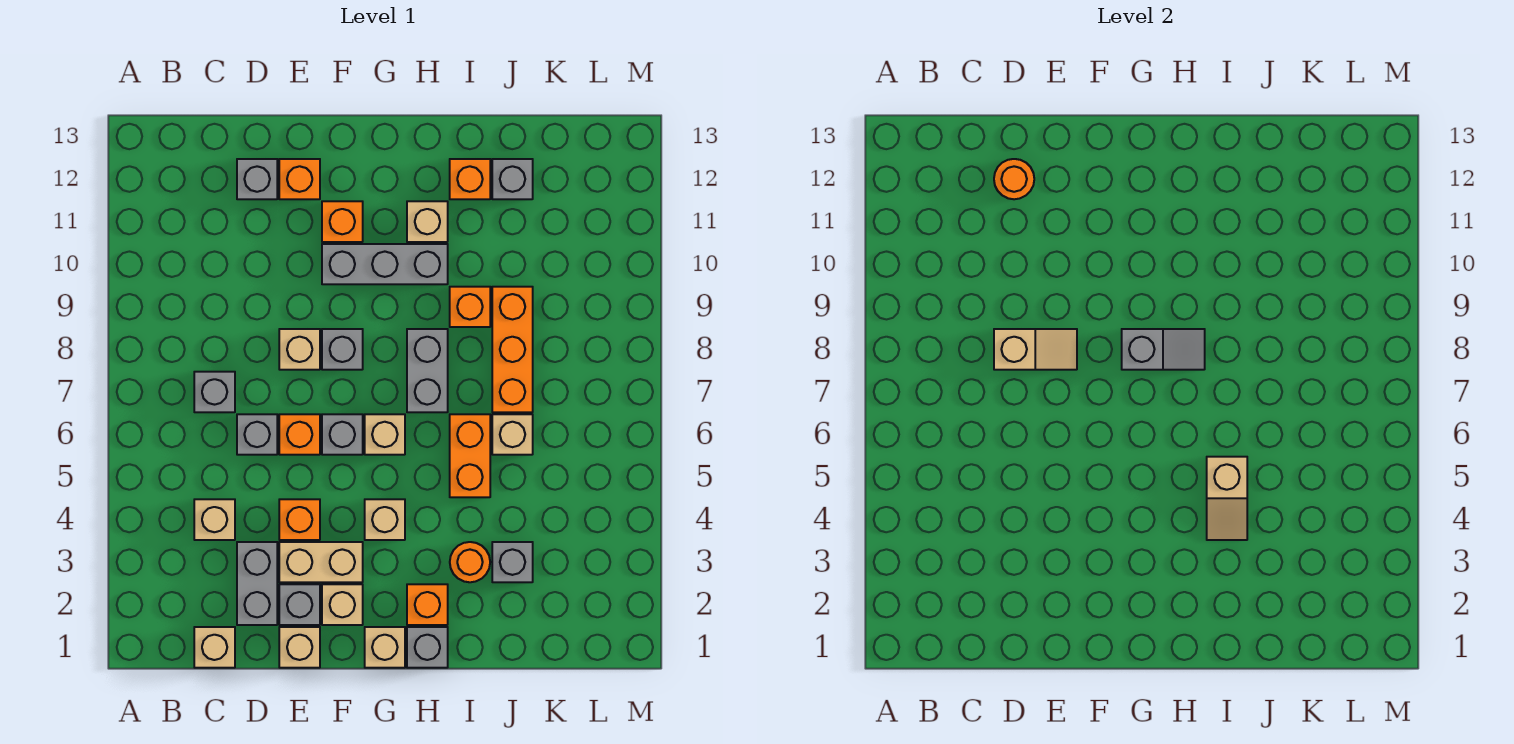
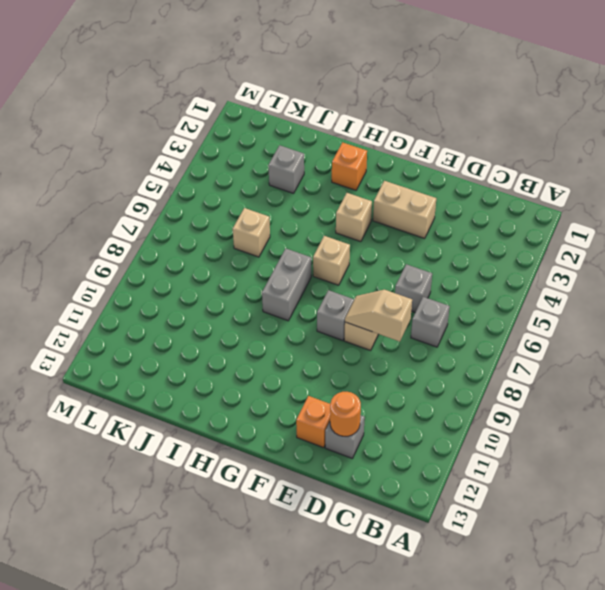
none -> tan brick C1 level 1
none -> tan brick C4 level 1
none -> grey brick D2:D3 level 1
none -> tan brick E1 level 1

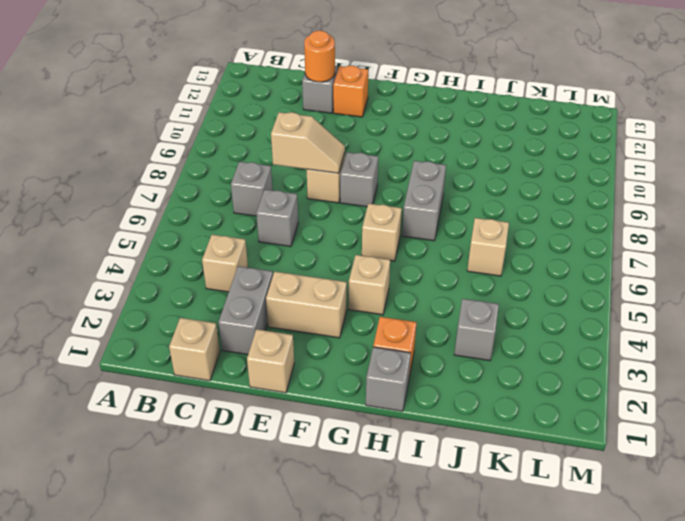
none -> grey brick E2 level 1
none -> orange brick E4 level 1
none -> orange brick E6 level 1
none -> tan brick F2 level 1

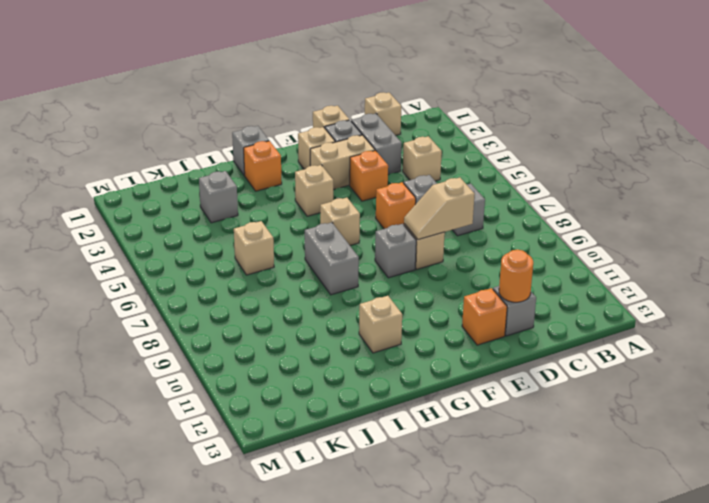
none -> grey brick F6 level 1
none -> grey brick F10:H10 level 1
none -> orange brick F11 level 1
none -> tan brick G1 level 1

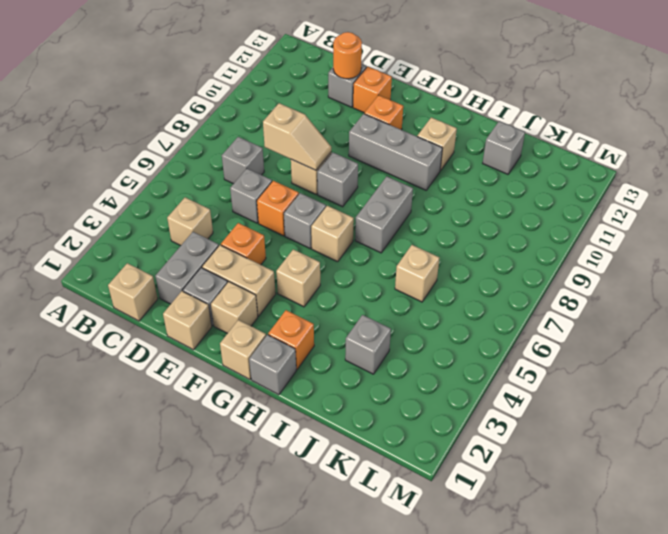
none -> orange round brick I3 level 1
none -> orange brick I5:I6 level 1
none -> orange brick I9 level 1
none -> orange brick I12 level 1

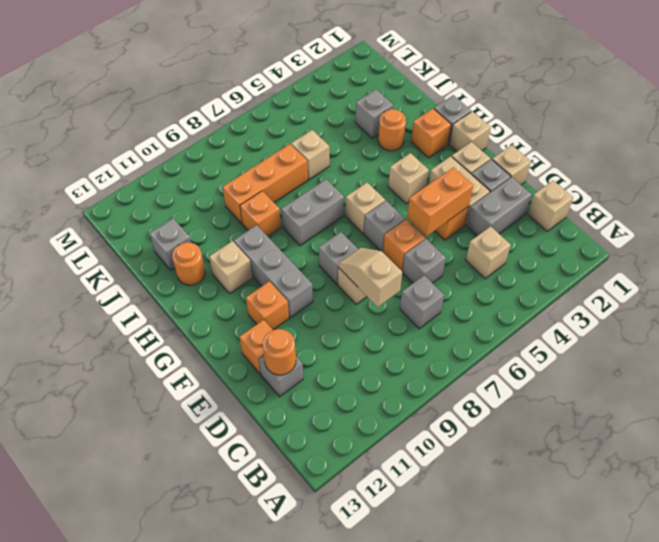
orange brick E4:E5 level 2 -> orange brick I5:I6 level 1
orange round brick I12 level 1 -> orange brick I12 level 1
none -> grey slope G8:H8 level 2 top G
none -> tan slope I4:I5 level 2 top 5

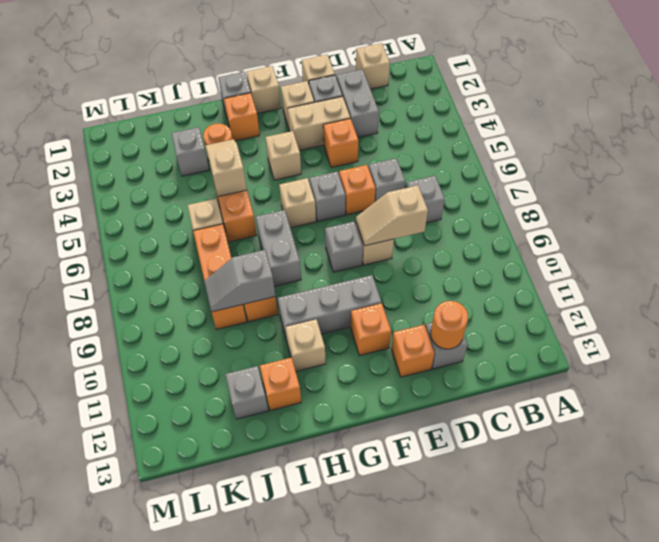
grey slope I9:J9 level 2 top I -> grey slope G8:H8 level 2 top G
none -> tan brick C4 level 1

